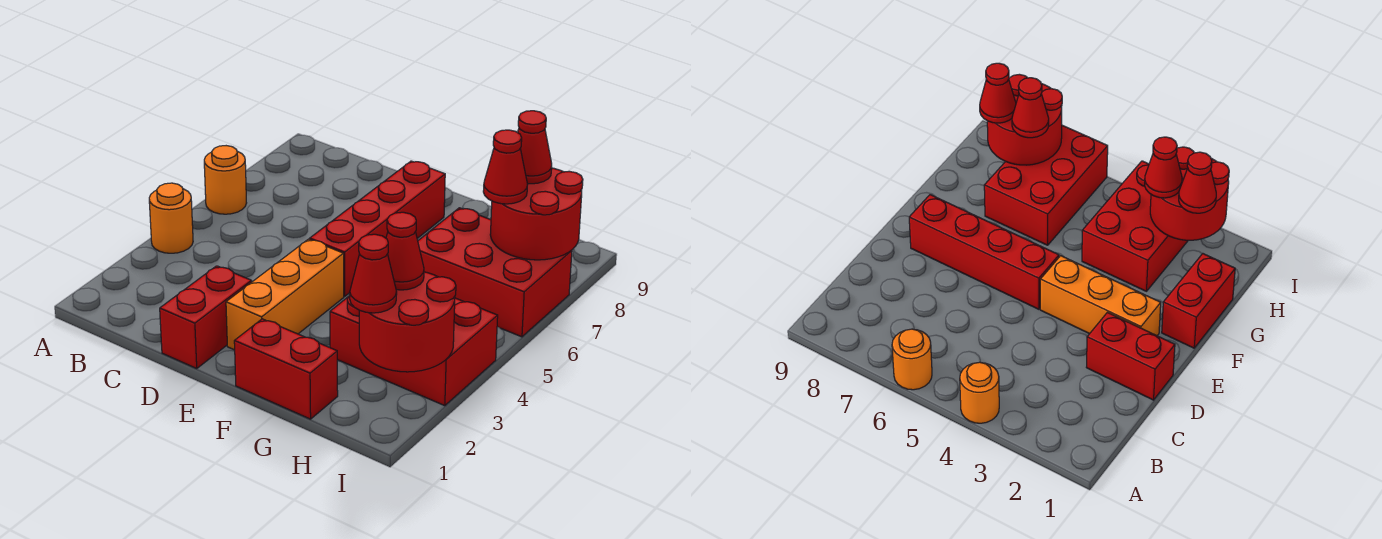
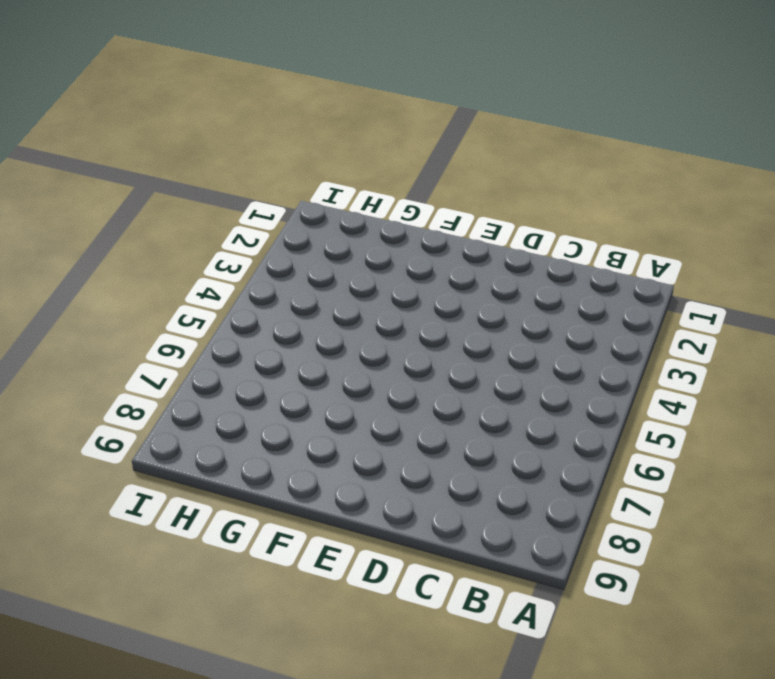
none -> orange round brick A4 level 1
none -> orange round brick A6 level 1
none -> red brick D1:D2 level 1

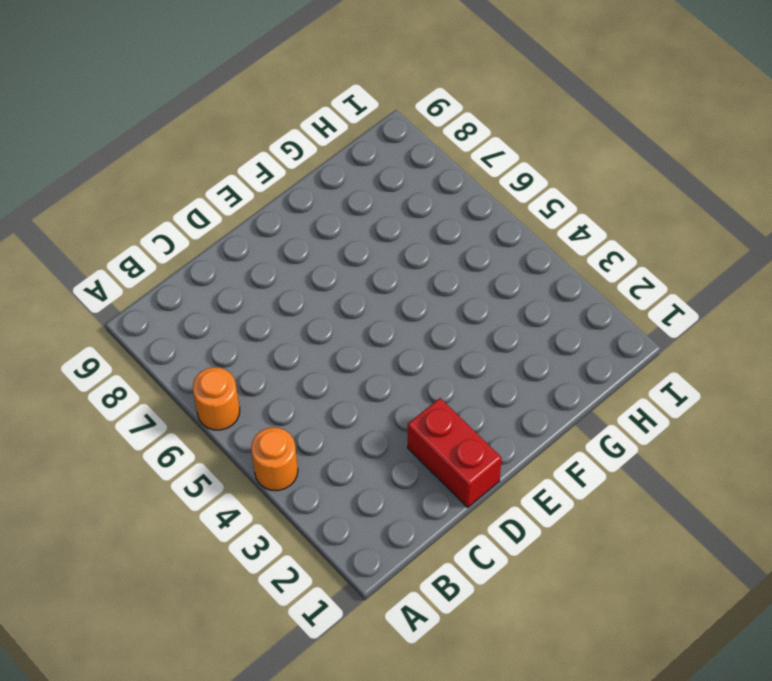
none -> orange brick E2:E4 level 1
none -> red brick E5:E8 level 1
none -> red brick F1:G1 level 1

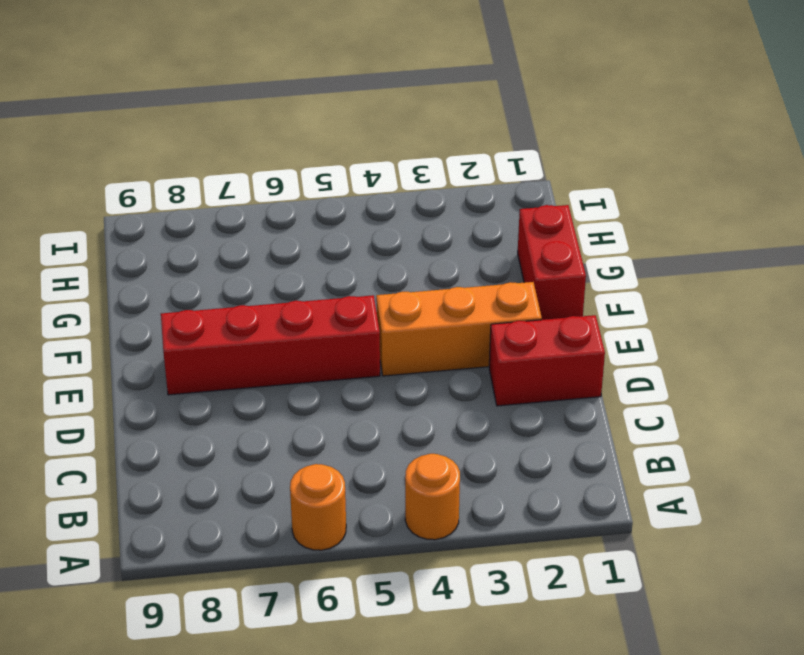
none -> red brick G3:I4 level 1
none -> red brick G6:I7 level 1
none -> red round brick H2:I3 level 2

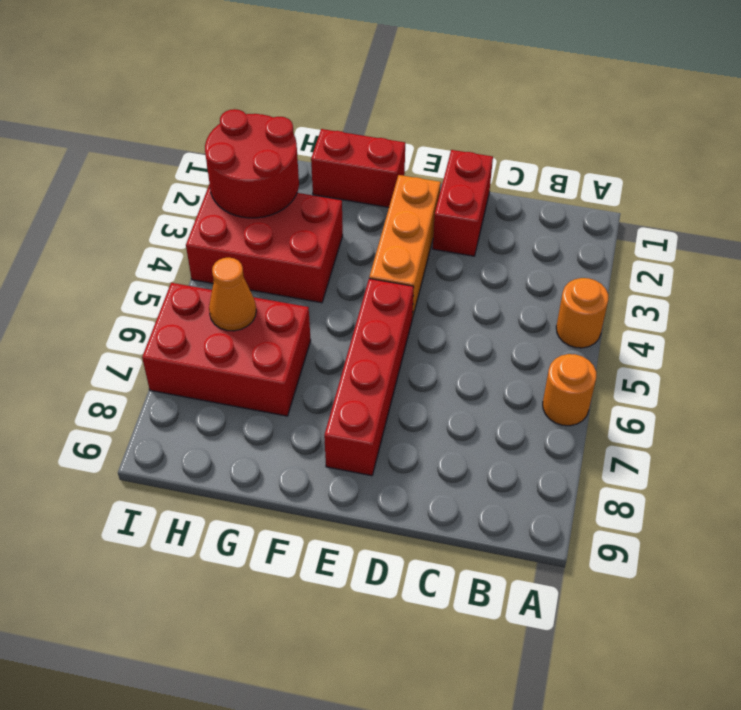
orange cone H6 level 2 -> none
none -> red round brick H7:I8 level 2
none -> red cone H2 level 3
none -> red cone H3 level 3

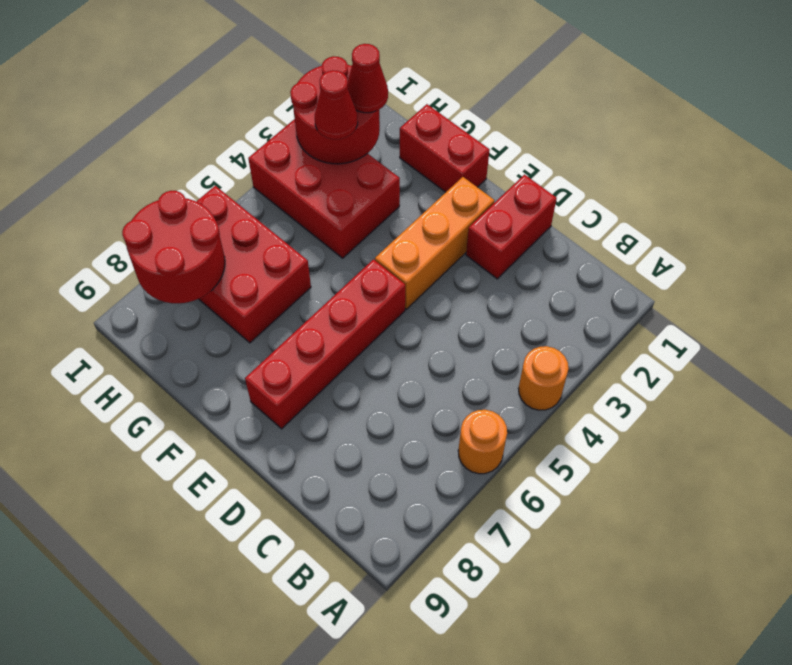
none -> red cone H7 level 3
none -> red cone H8 level 3

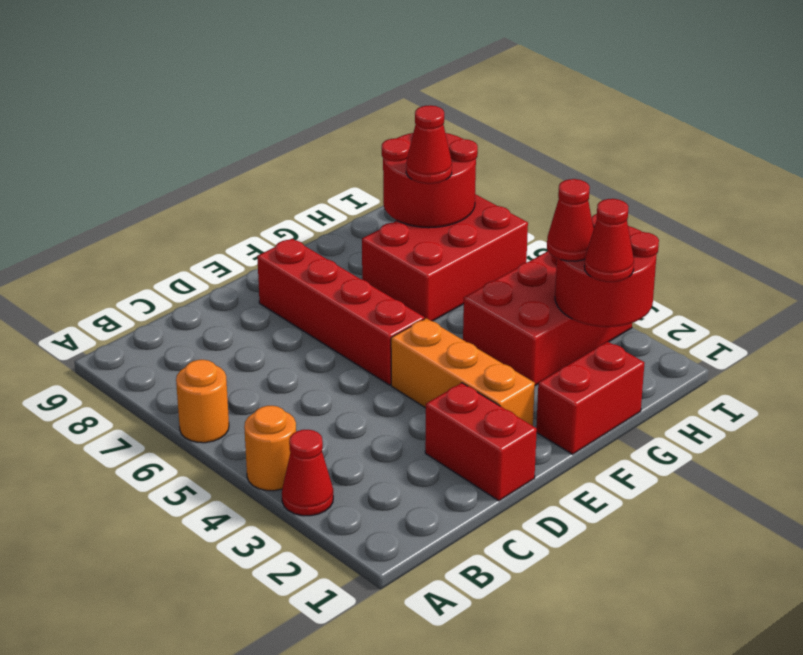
red cone A3 level 1 -> red cone H8 level 3

